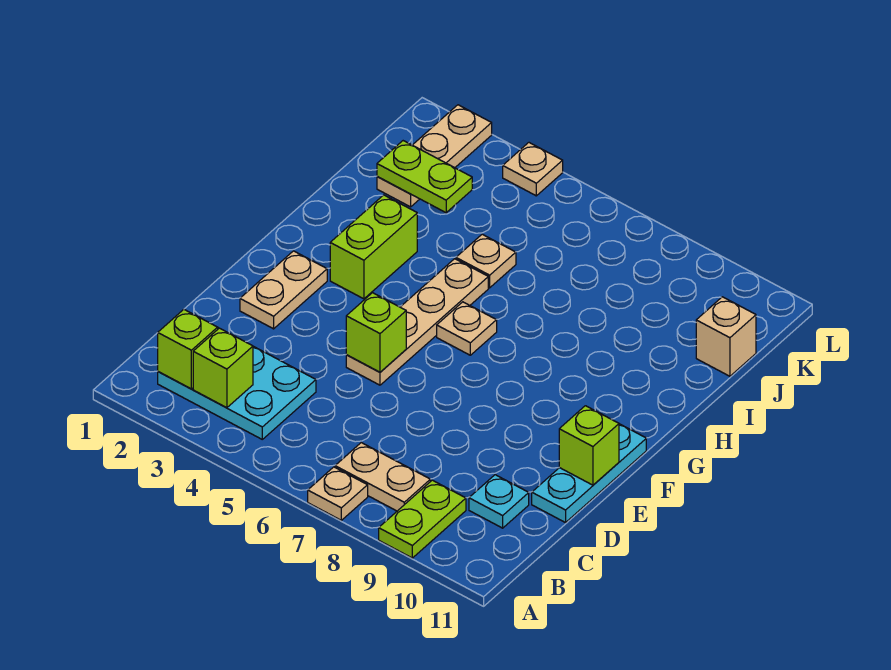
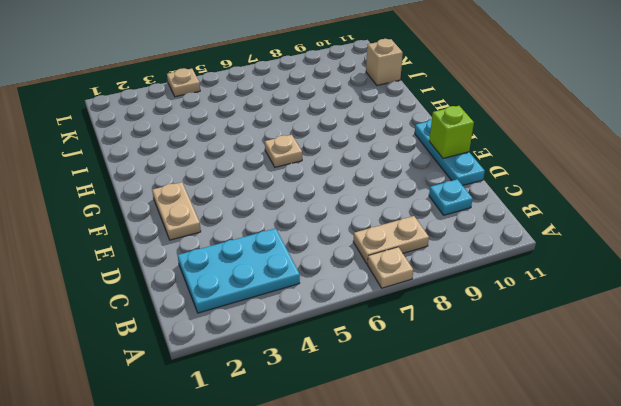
none -> lime plate A9:B9 level 1
none -> tan plate E5:H5 level 1
none -> lime brick G3:H3 level 1

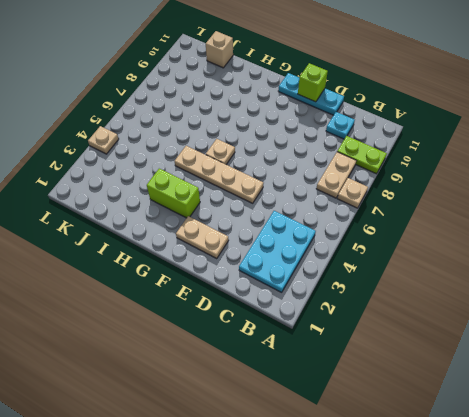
none -> tan plate I5 level 1
none -> tan plate J2:L2 level 1
none -> lime brick B2 level 2

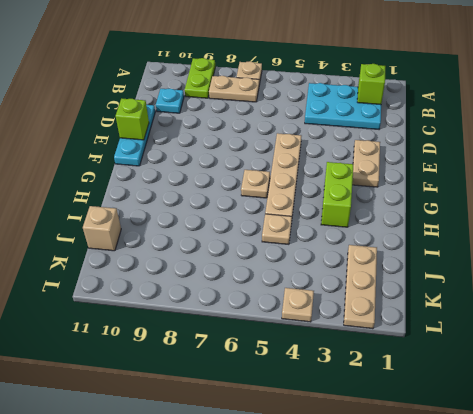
none -> lime brick B3 level 2
none -> lime brick E5 level 2
none -> lime plate J2:J3 level 2

